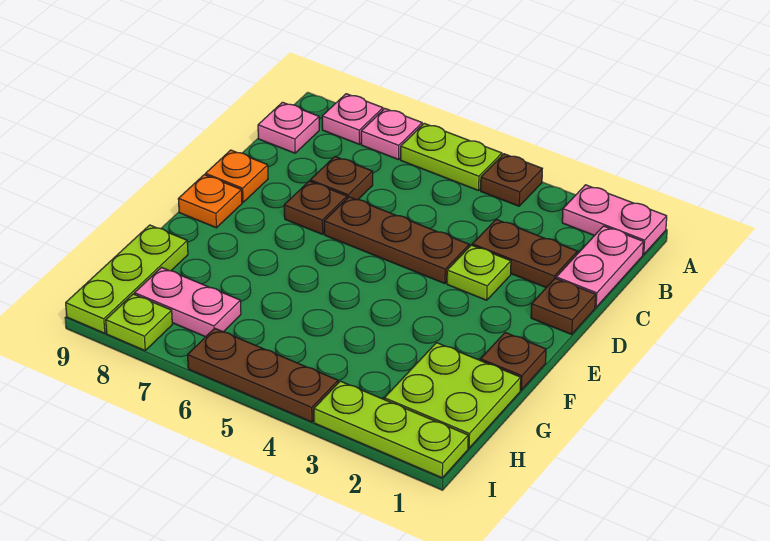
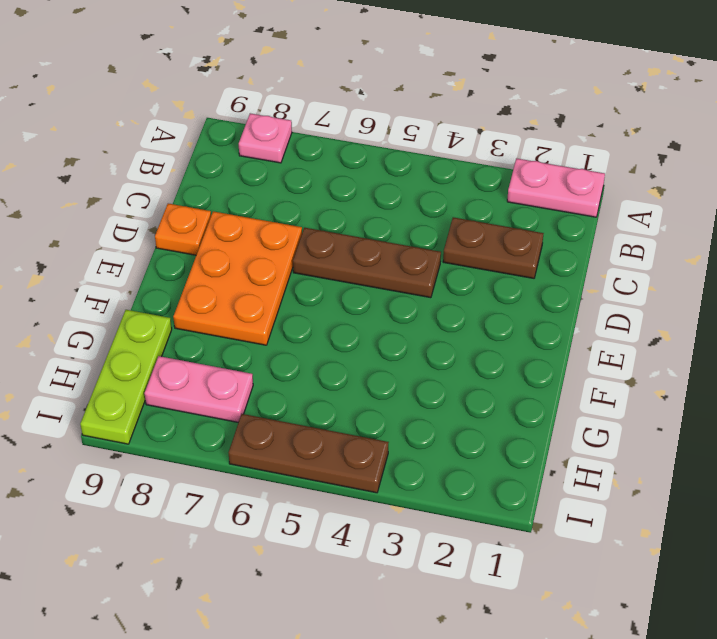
orange plate D7:F8 level 1 -> brown plate D7 level 1
none -> brown plate A4 level 1
none -> lime plate A5:A6 level 1
none -> pink plate A7 level 1

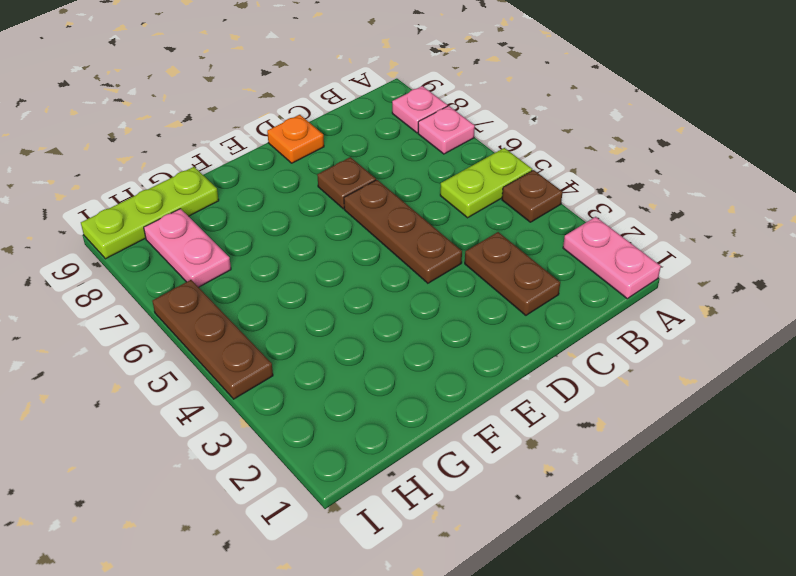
lime plate A5:B5 level 1 -> lime plate A5:A6 level 1
none -> pink plate B1:C1 level 1
none -> pink plate B9 level 1
none -> brown plate C7 level 1

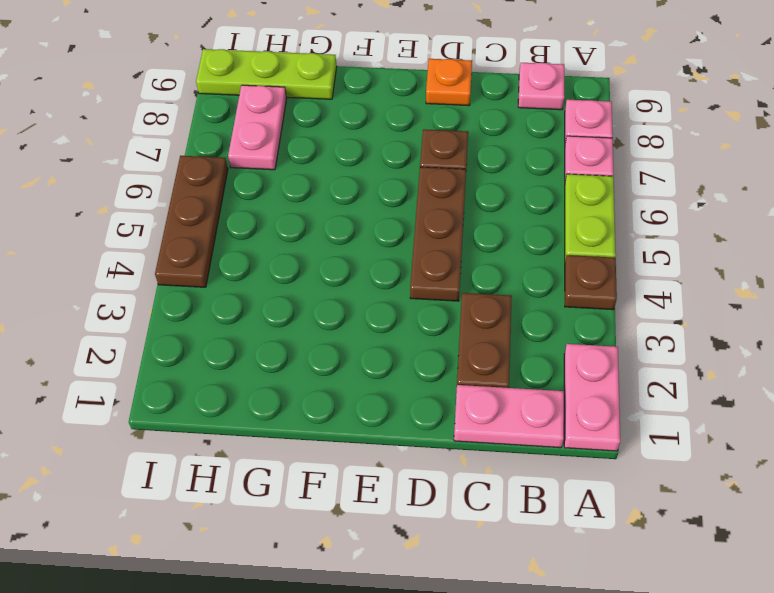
none -> brown plate C7 level 1
none -> brown plate D1 level 1
none -> lime plate D3 level 1

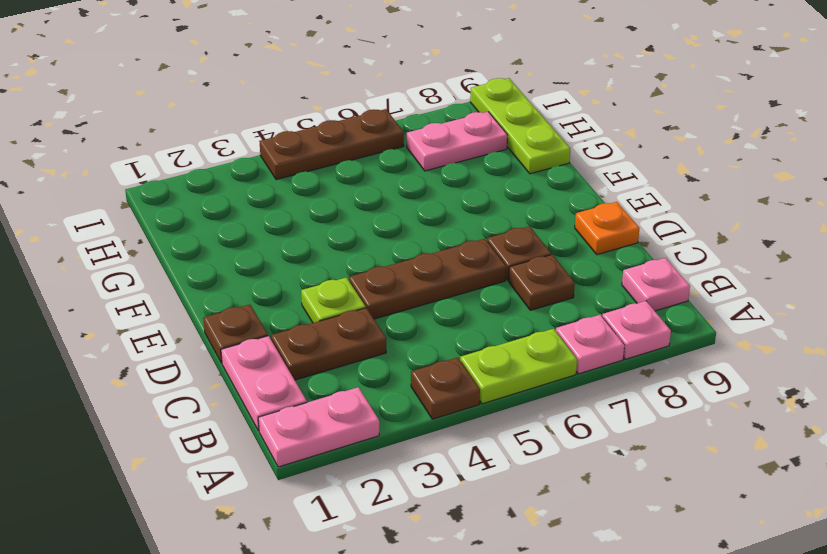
none -> orange plate E9 level 1
none -> brown plate F1 level 1
none -> lime plate G1:H2 level 1

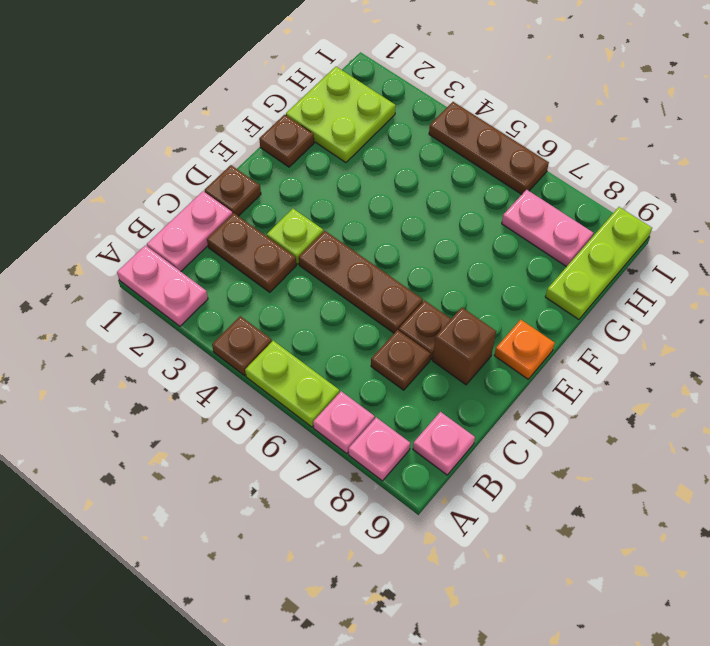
brown brick D8 level 1 -> none
none -> orange plate D9 level 1
none -> lime plate I1:I3 level 1
none -> lime plate I8 level 1

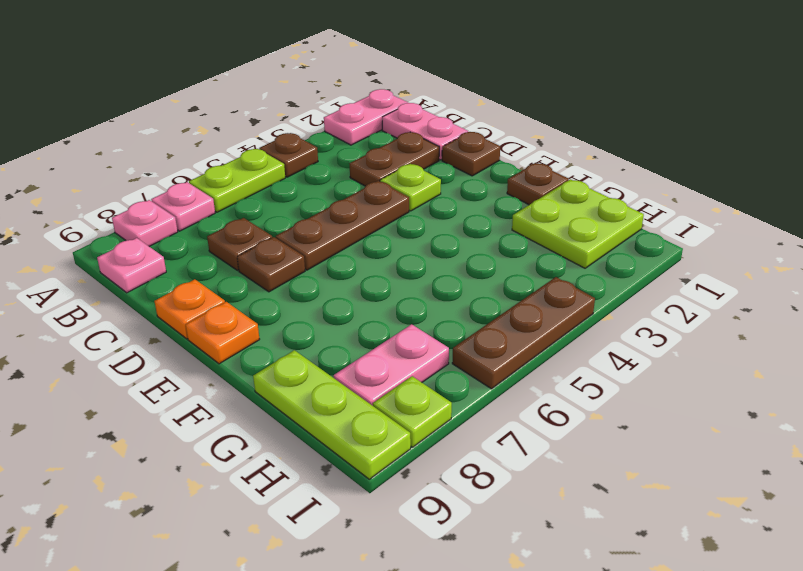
none -> lime plate I1:I3 level 1

